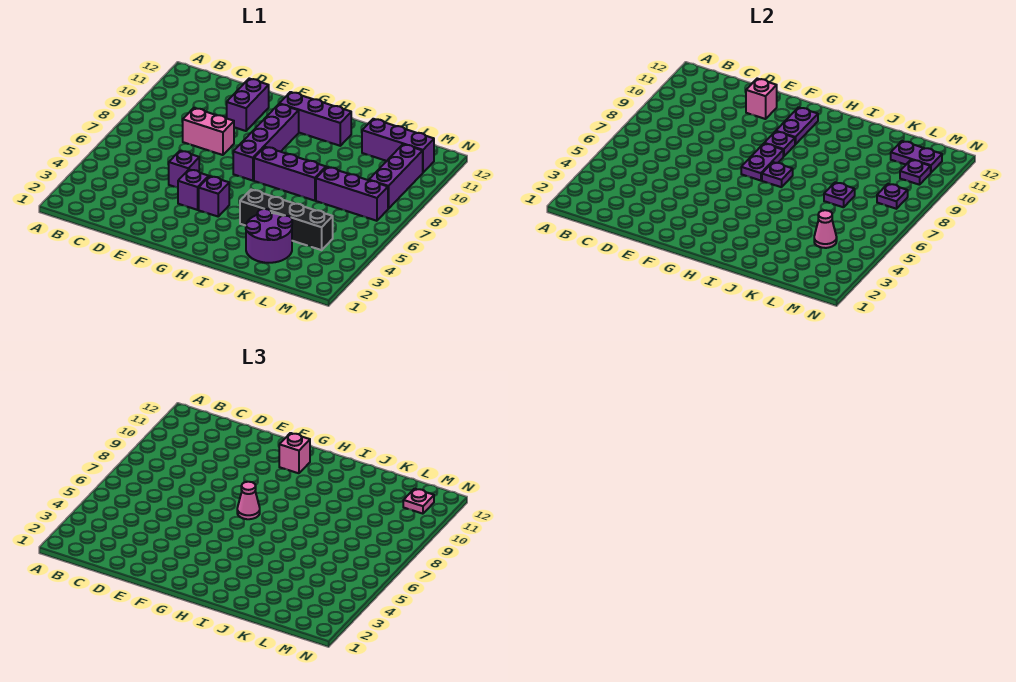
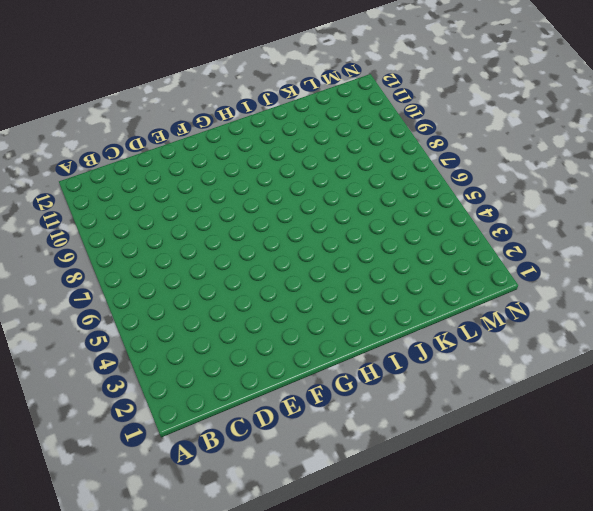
none -> pink brick D8:E8 level 1
none -> purple brick E5 level 1
none -> purple brick E10:E11 level 1

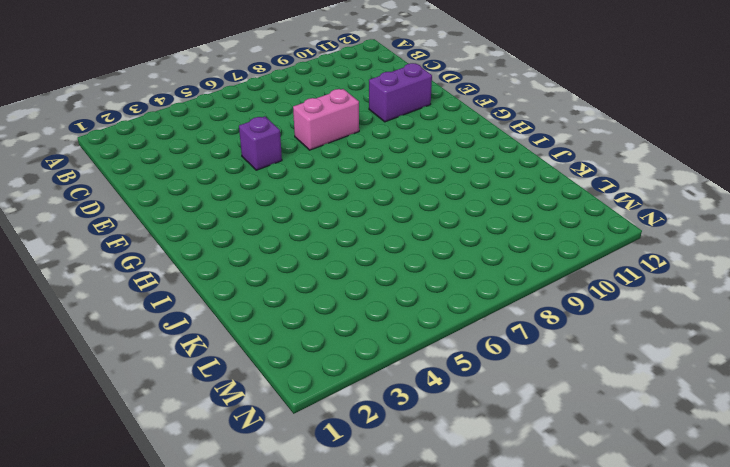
pink brick E7:E8 level 1 -> pink brick D8:E8 level 1
none -> purple brick F4 level 1
none -> purple brick G4 level 1
none -> purple brick G7:G10 level 1

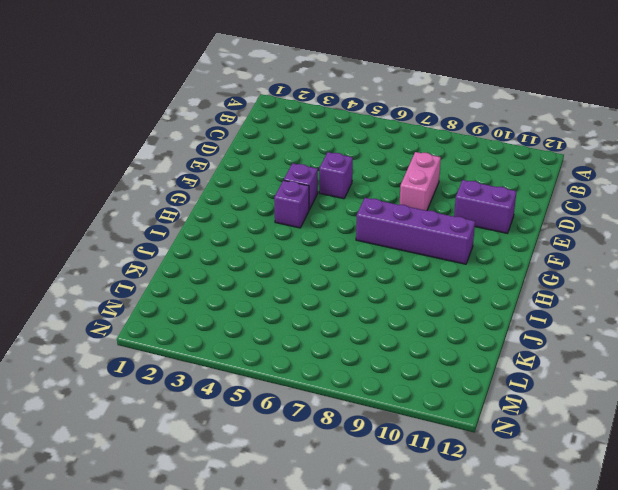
none -> purple brick G11:I11 level 1
none -> purple brick H7:J7 level 1
none -> black brick I4:L4 level 1

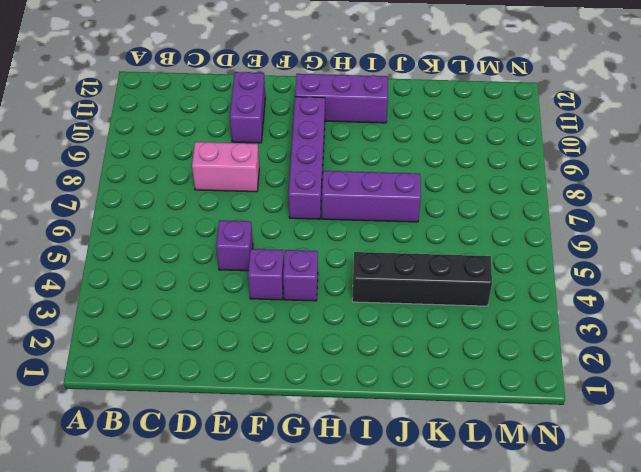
none -> purple round brick J2:K3 level 1
none -> purple brick K7:M7 level 1
none -> purple brick K11:M11 level 1

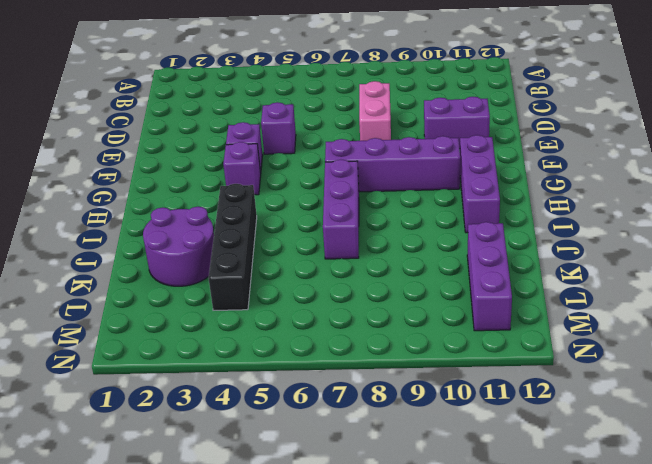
none -> purple brick K7:M7 level 1
none -> purple brick M8:M10 level 1
none -> pink brick E11 level 2

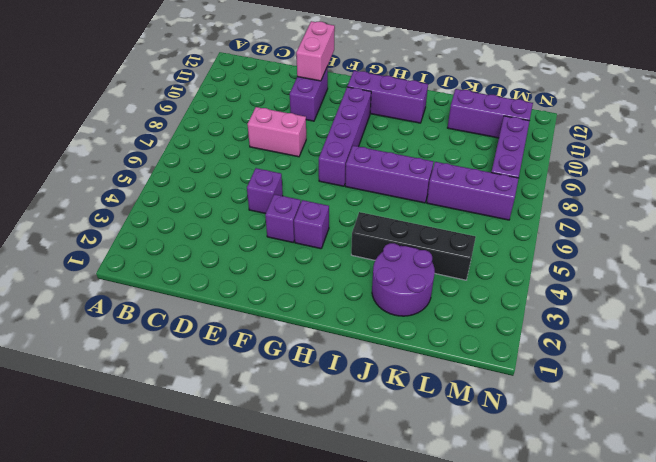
pink brick E11:E12 level 2 -> pink brick E11 level 2
none -> purple plate G7:G8 level 2
none -> purple plate G9 level 2
none -> purple plate G10:G11 level 2

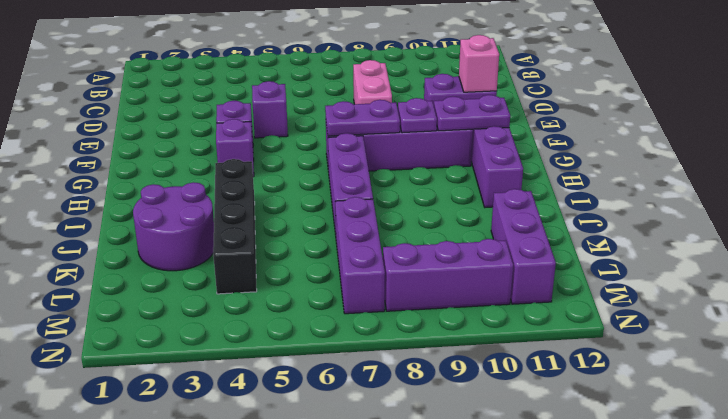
none -> purple plate H7 level 2
none -> purple plate K7 level 2
none -> pink cone L4 level 2

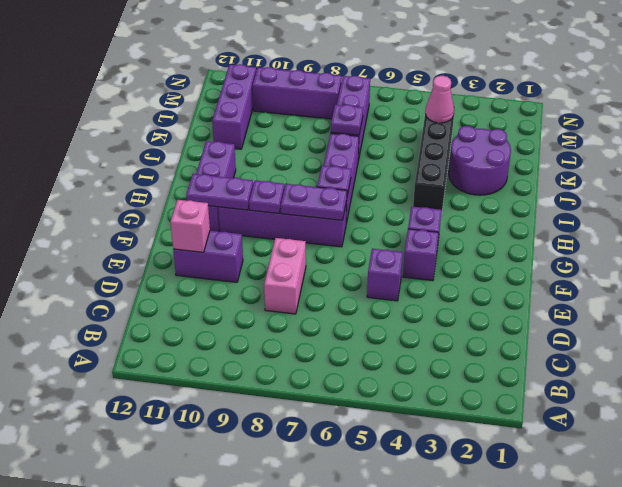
none -> purple plate L11:M11 level 2
none -> purple plate M8 level 2
none -> purple plate M10 level 2

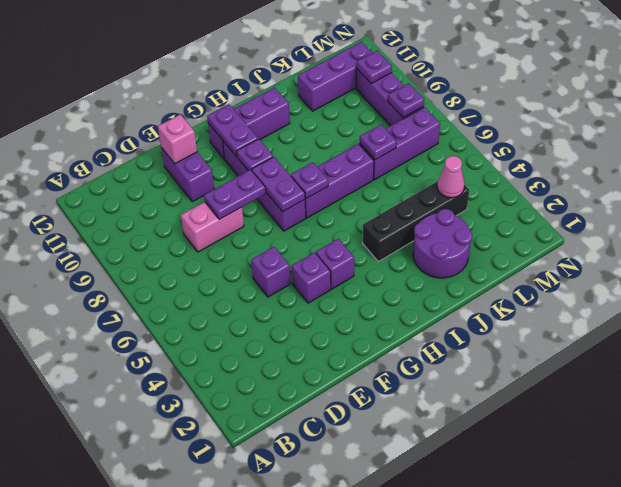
purple plate E8:F8 level 2 -> purple plate L11:M11 level 2
none -> pink cone G7 level 3
none -> pink brick G11 level 3
none -> pink plate M11 level 3

